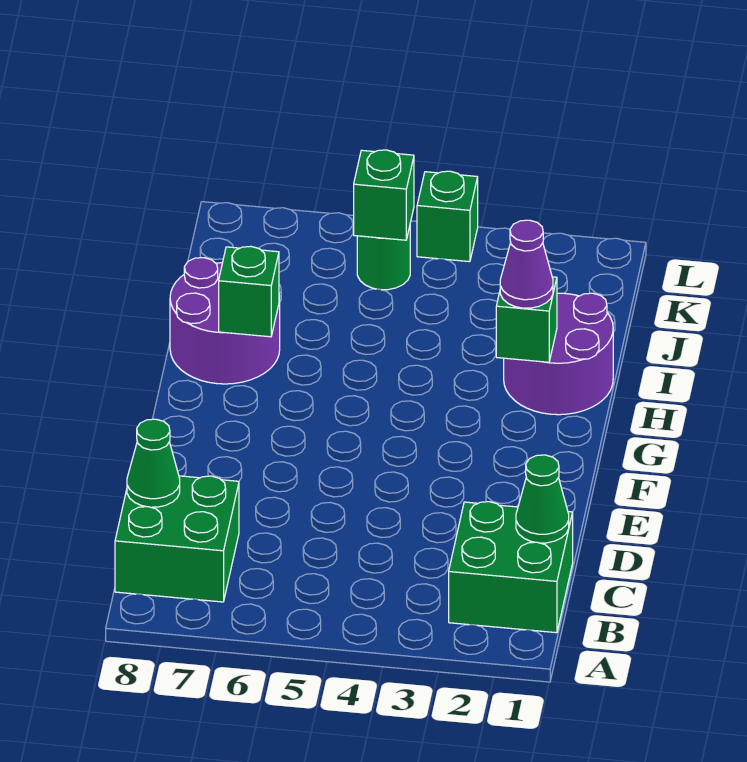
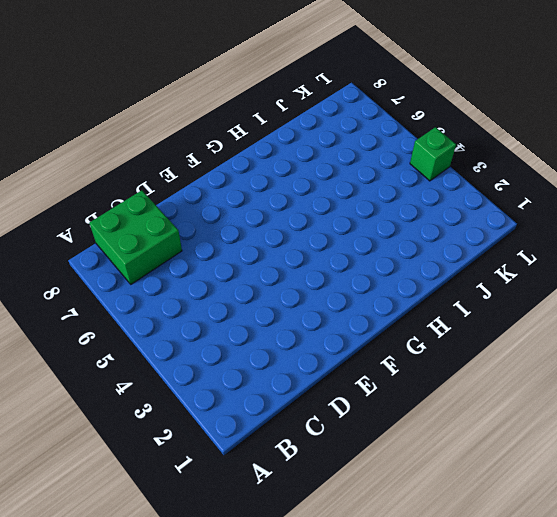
none -> green brick B1:C2 level 1
none -> purple round brick H1:I2 level 1
none -> purple round brick H7:I8 level 1

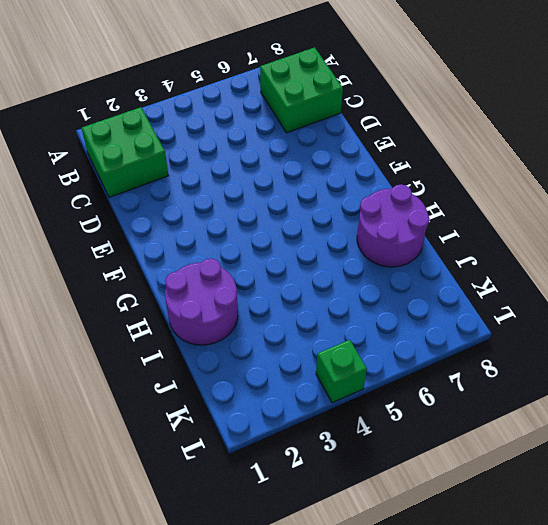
none -> green round brick K5 level 1
none -> green cone C1 level 2
none -> green cone C8 level 2

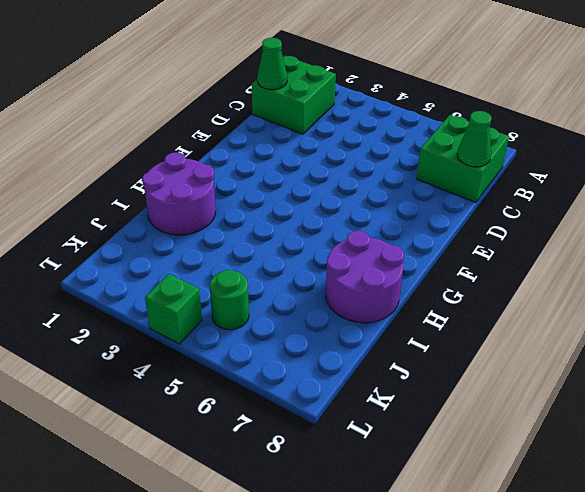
none -> green brick H2 level 2
none -> green brick H7 level 2
none -> green brick K5 level 2

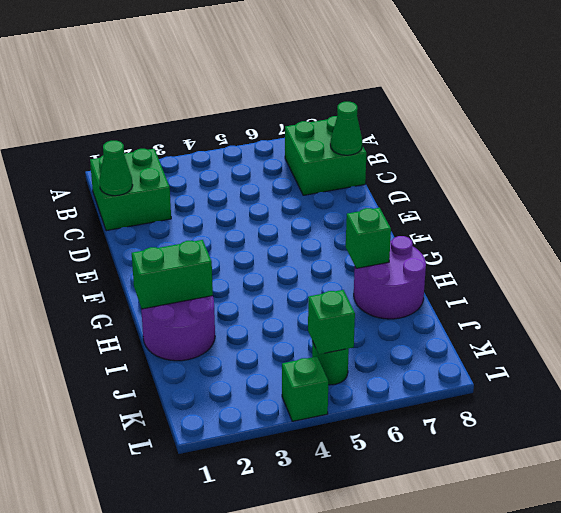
green brick H1:H2 level 2 -> green brick H2 level 2
none -> purple cone H2 level 3

